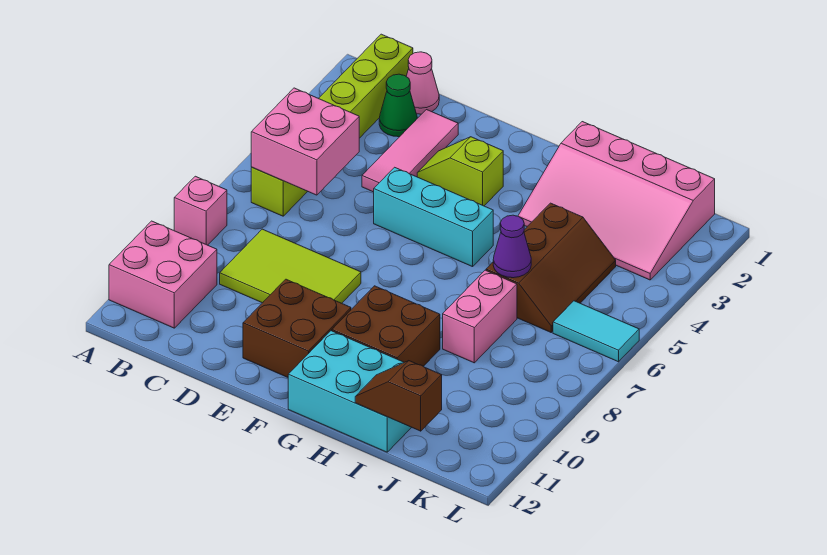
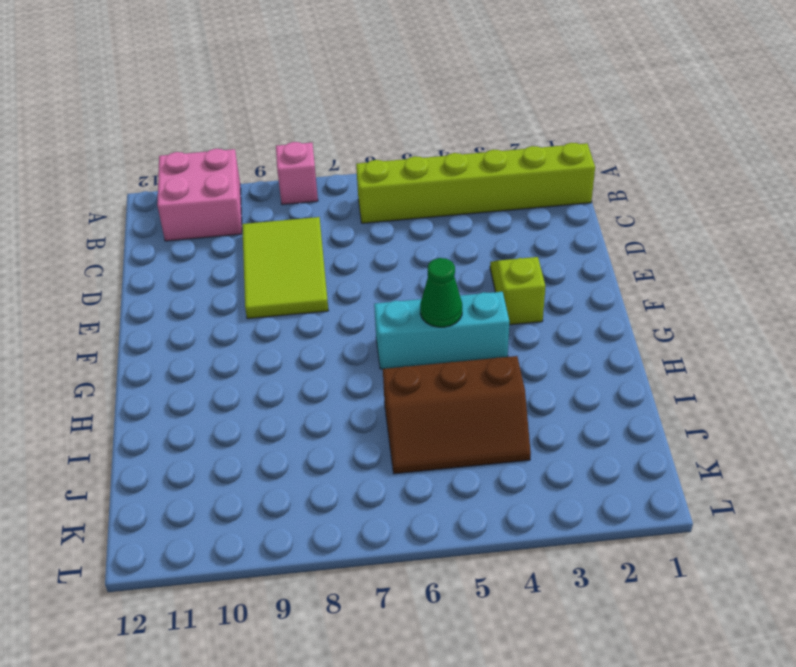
cyan brick G4:G6 level 1 -> cyan brick E5:G5 level 1
green cone G5 level 2 -> green cone C2 level 1
none -> pink cone C1 level 1
none -> pink tile D2:D4 level 1
none -> brown brick E10:F11 level 1

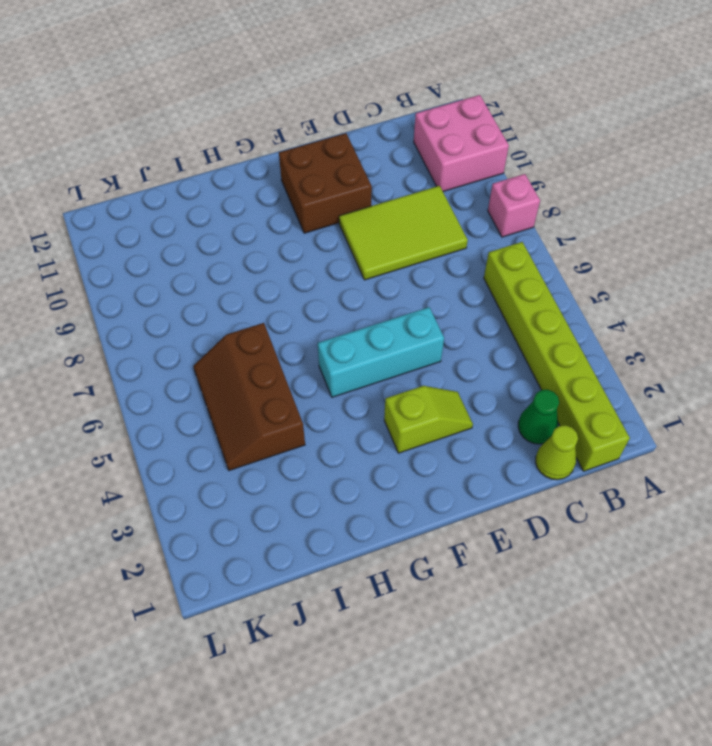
lime cone C1 level 1 -> pink cone C1 level 1
none -> pink tile D2:D4 level 1
none -> brown brick G9:H10 level 1
none -> cyan brick G11:I12 level 1

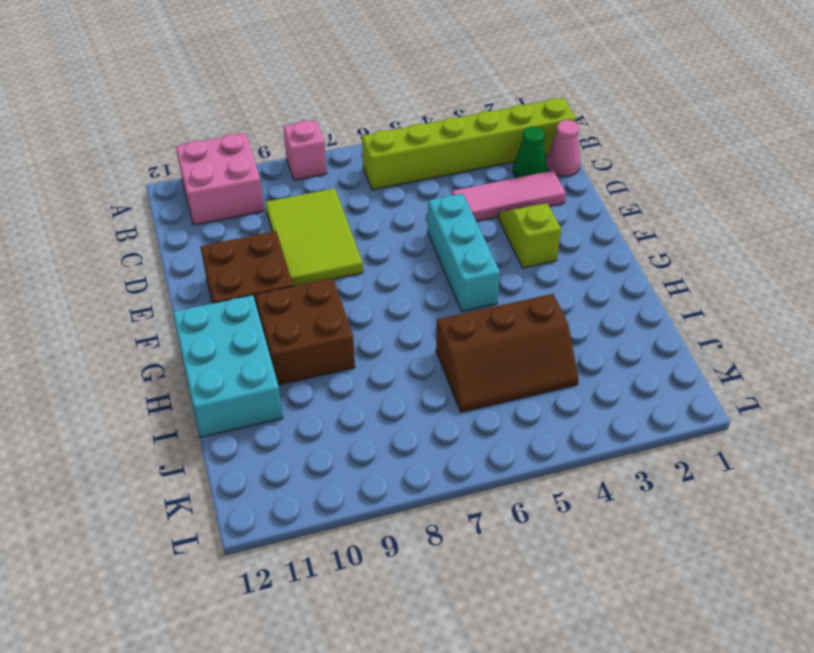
none -> pink slope H1:K3 level 1 top 1
none -> pink brick I7:I8 level 1
none -> cyan tile K6:L6 level 1

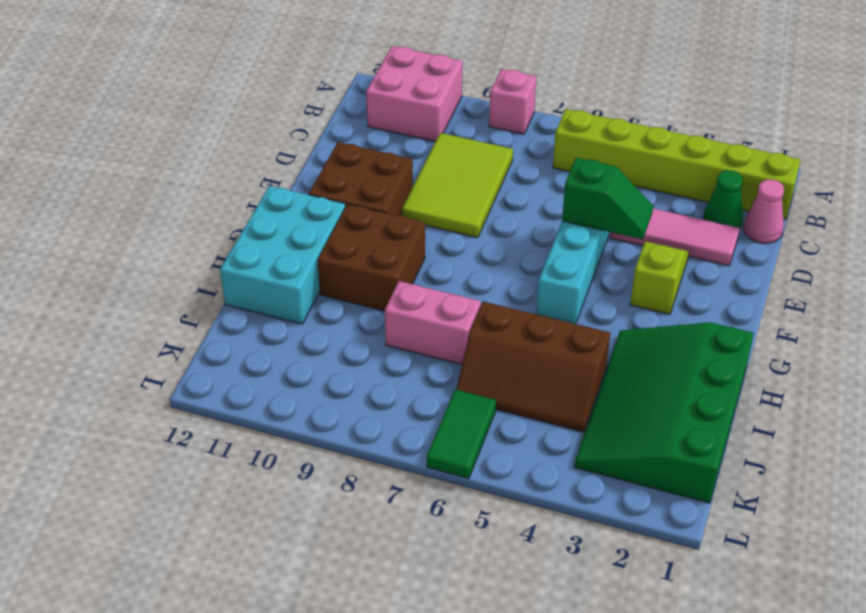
green slope E4:E5 level 2 top 5 -> none
green slope H1:K3 level 1 top 1 -> pink slope H1:K3 level 1 top 1
green tile K6:L6 level 1 -> cyan tile K6:L6 level 1
none -> pink brick B5:C6 level 2
none -> purple cone I6 level 2
none -> brown slope I12:J12 level 2 top J

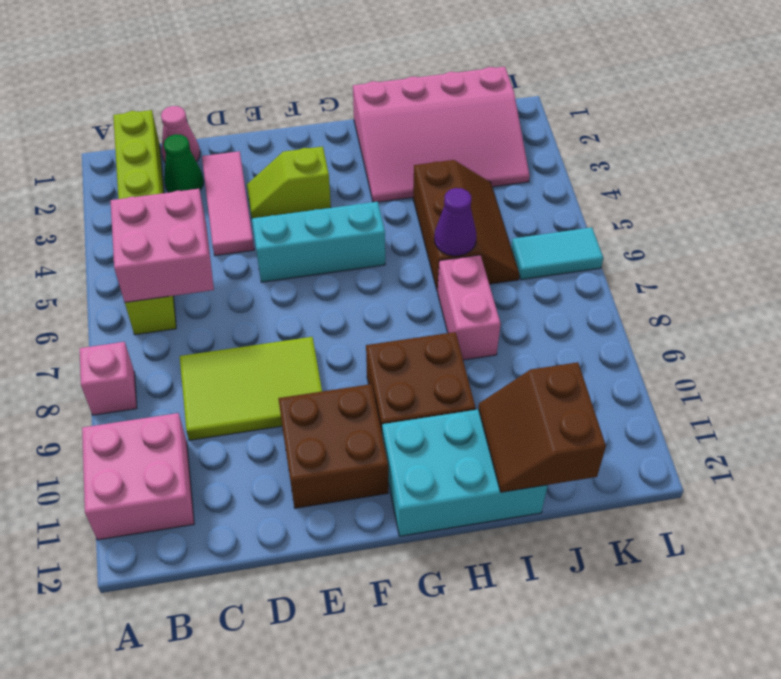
brown slope I11:J12 level 2 top J -> brown slope I12:J12 level 2 top J

